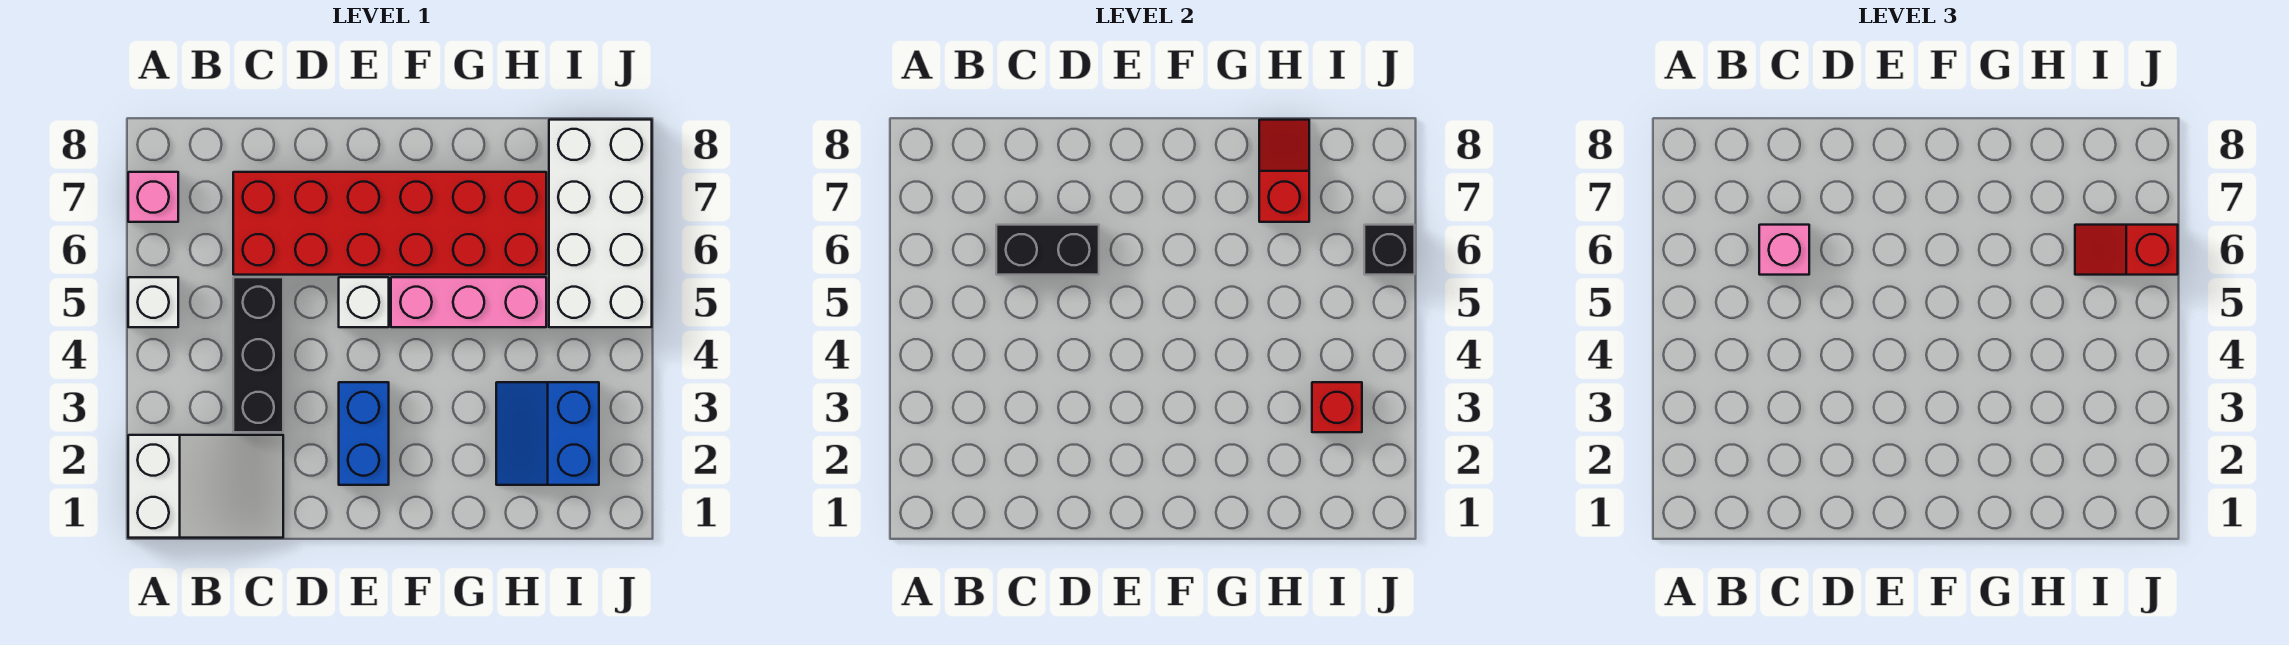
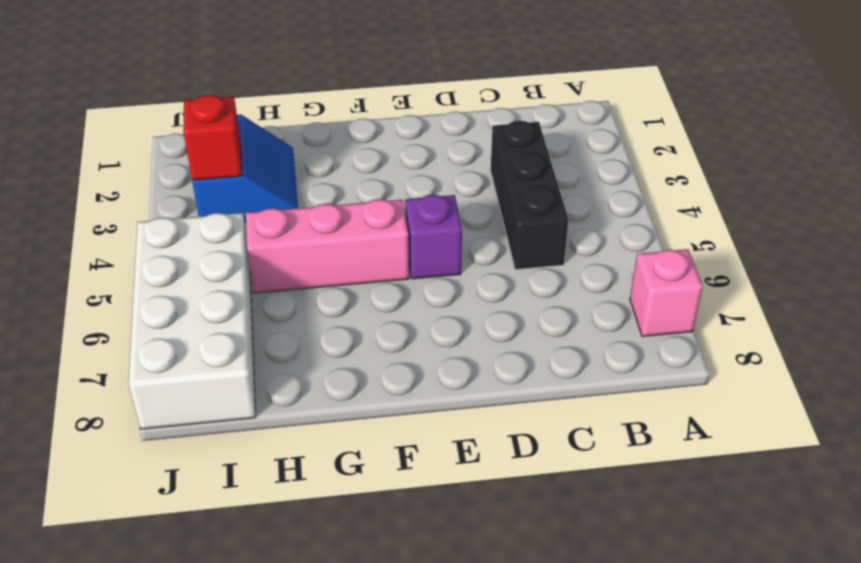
purple brick E5 level 1 -> white brick E5 level 1
none -> white slope A1:C2 level 1 top A
none -> white brick A5 level 1
none -> red brick C6:H7 level 1

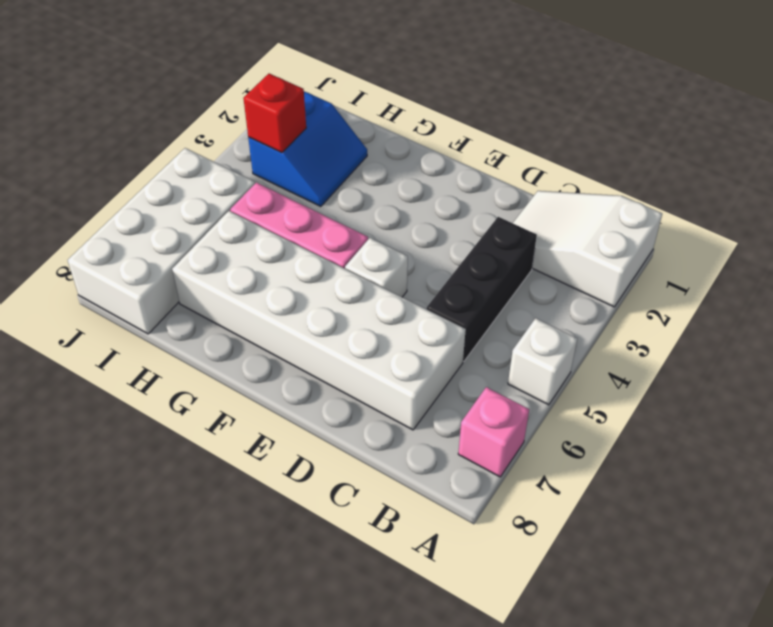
white brick C6:H7 level 1 -> red brick C6:H7 level 1
none -> blue brick E2:E3 level 1
none -> black brick C6:D6 level 2
none -> red slope H7:H8 level 2 top 7

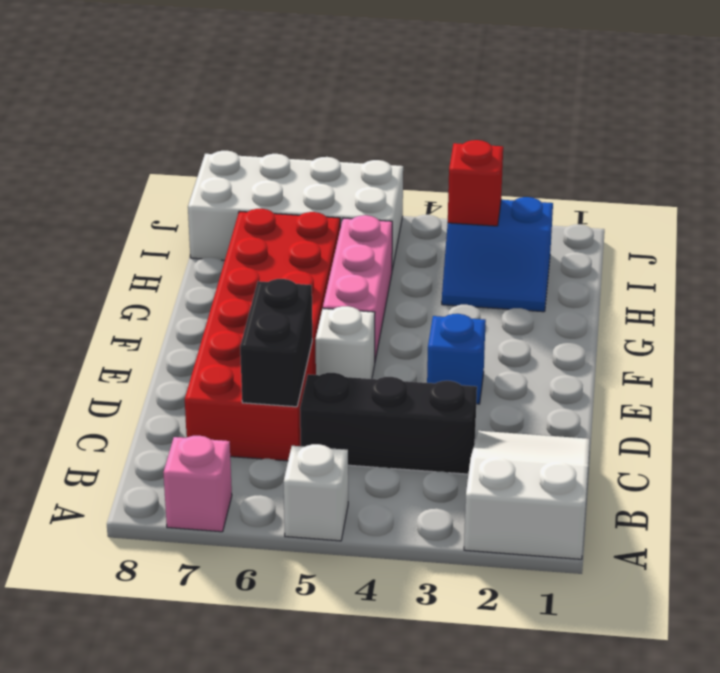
blue brick E3 level 1 -> blue brick E2:E3 level 1
none -> red slope H7:H8 level 2 top 7
none -> black brick J6 level 2
none -> pink brick C6 level 3

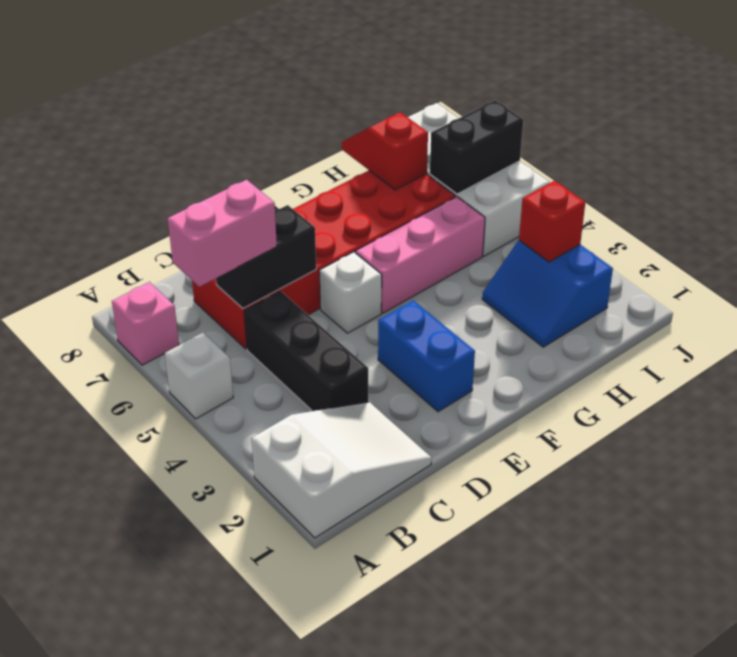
pink brick B6:C6 level 3 -> pink brick C6 level 3
black brick I6:J6 level 2 -> black brick J6 level 2
none -> red slope I6:J6 level 3 top J

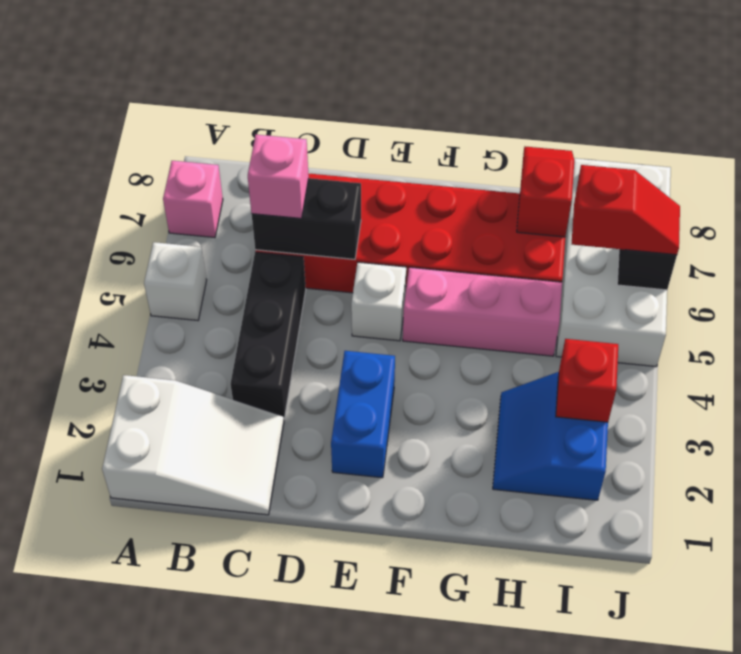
red slope I6:J6 level 3 top I -> red slope I6:J6 level 3 top J

